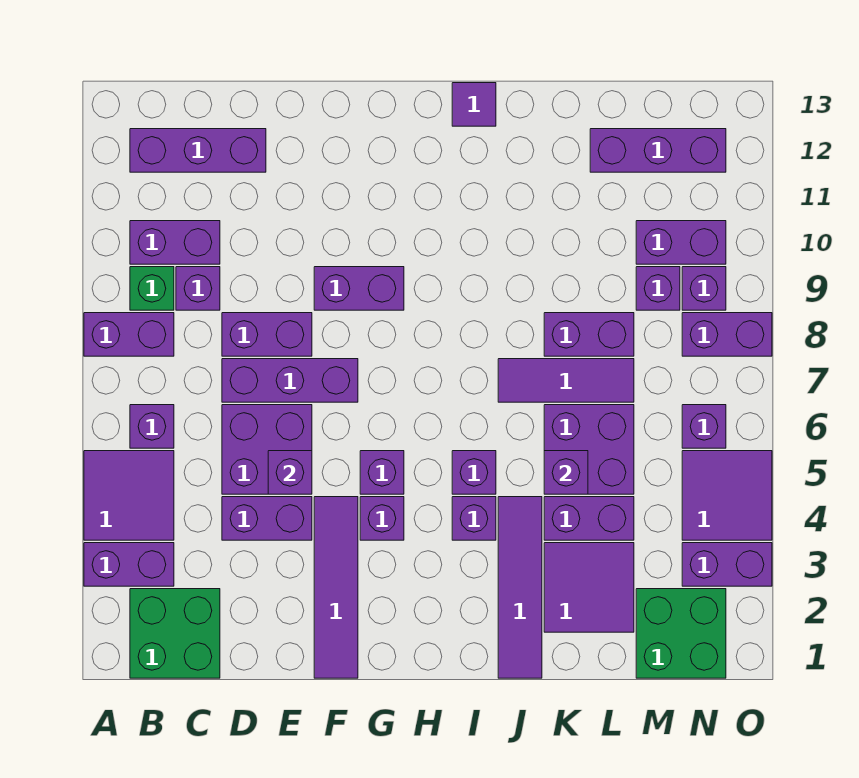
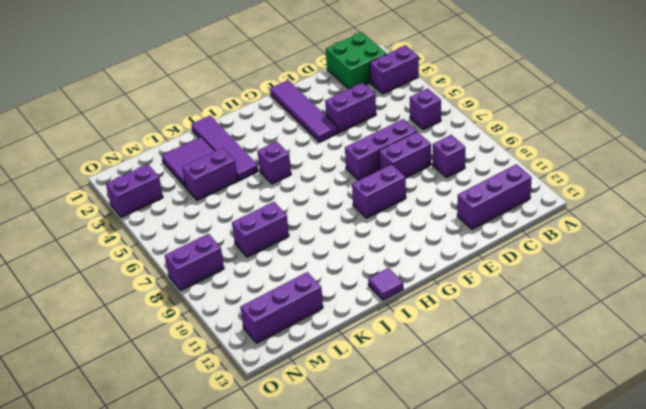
none -> purple tile A4:B5 level 1
none -> purple brick A8:B8 level 1
none -> green brick B9 level 1
none -> purple brick B10:C10 level 1

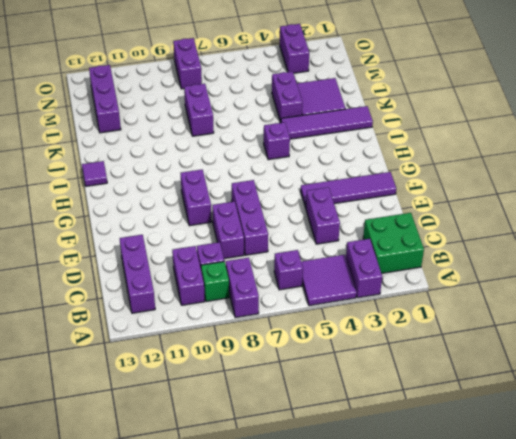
none -> purple brick D5:E6 level 1
none -> purple brick G4 level 1
none -> purple brick G5 level 1
none -> purple brick I4 level 1

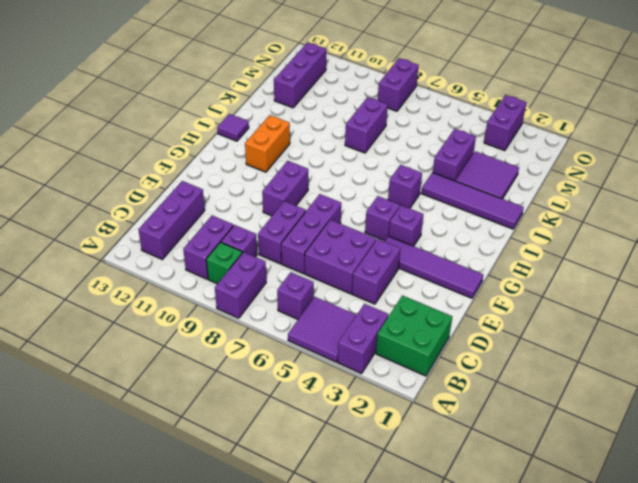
orange brick H11:I11 level 1 -> none
none -> purple brick I4 level 1
none -> purple tile J7:L7 level 1
none -> purple brick K5:L6 level 1
none -> green brick M1:N2 level 1

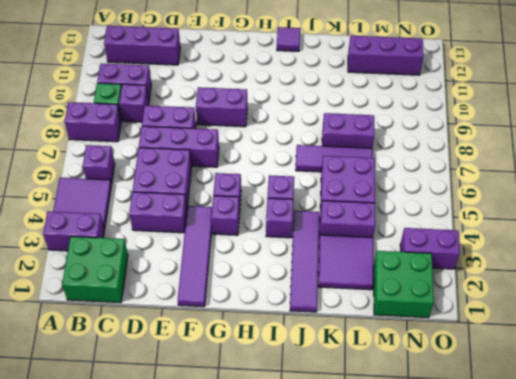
none -> purple brick M9 level 1
none -> purple brick M10:N10 level 1
none -> purple tile N4:O5 level 1
none -> purple brick N6 level 1

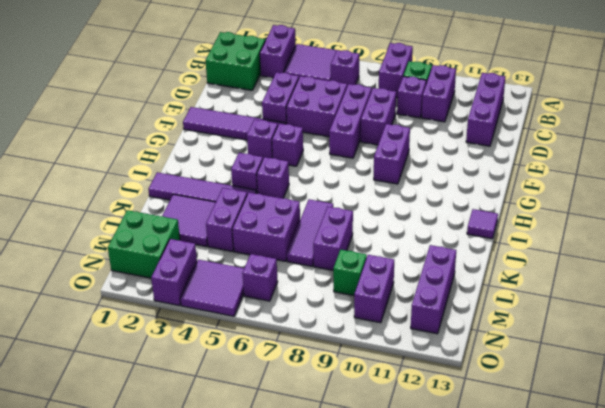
green brick M9 level 1 -> purple brick M9 level 1
none -> purple brick N8:O8 level 1
none -> purple brick N9 level 1
none -> purple brick E5 level 2
none -> purple brick K5 level 2

